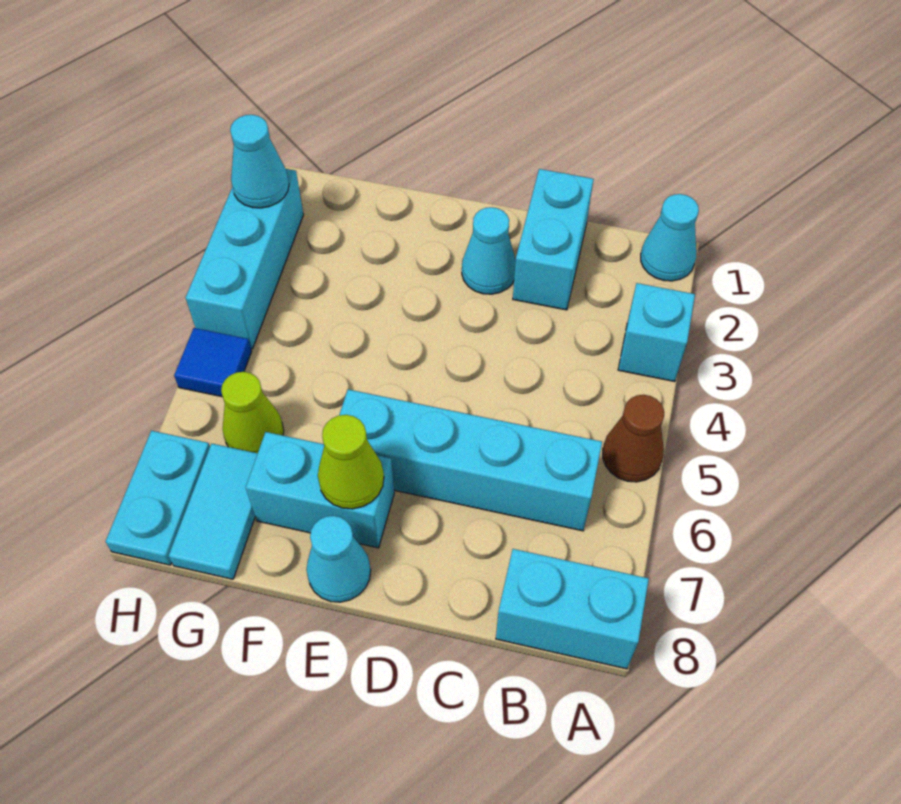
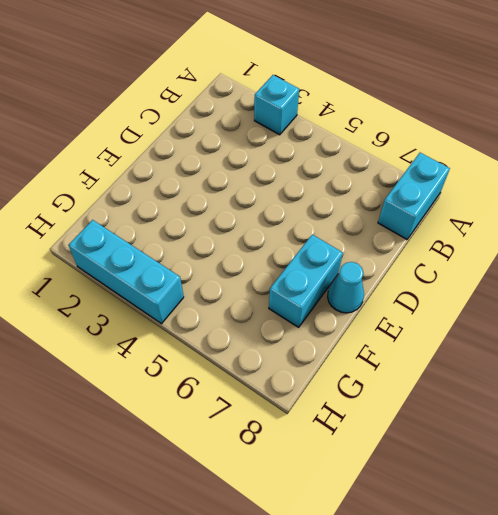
none -> cyan cone A1 level 1
none -> brown cone A5 level 1
none -> cyan brick B6:E6 level 1

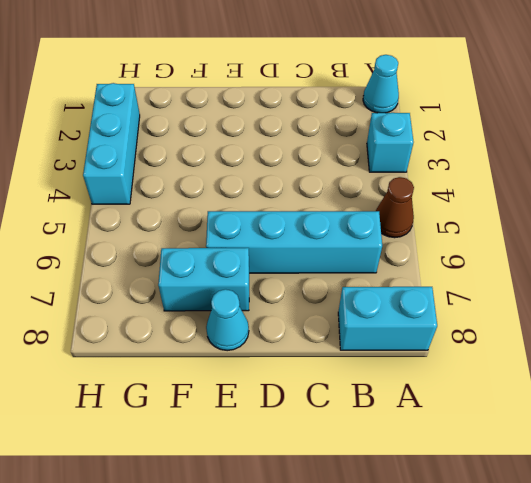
none -> cyan brick C1:C2 level 1
none -> cyan cone D2 level 1
none -> lime cone G6 level 1

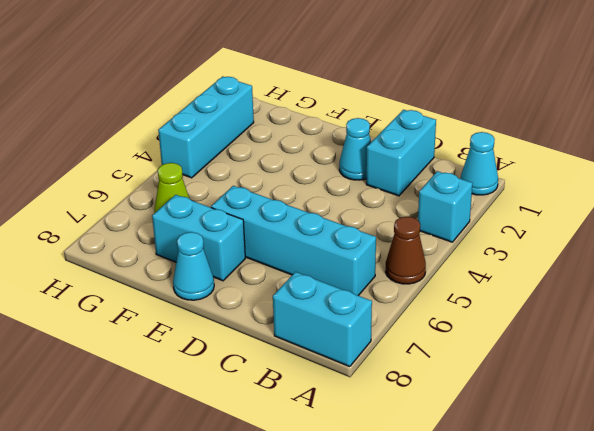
none -> cyan tile G7:G8 level 1
none -> blue tile H5 level 1
none -> cyan plate H7:H8 level 1

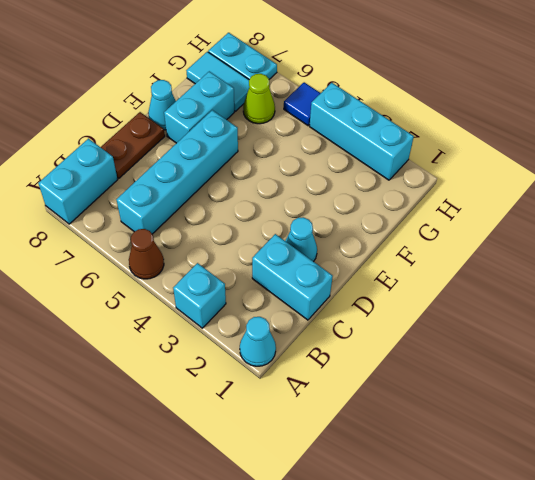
brown plate C8:D8 level 1 -> none
none -> lime cone E7 level 2
none -> cyan cone H2 level 2

